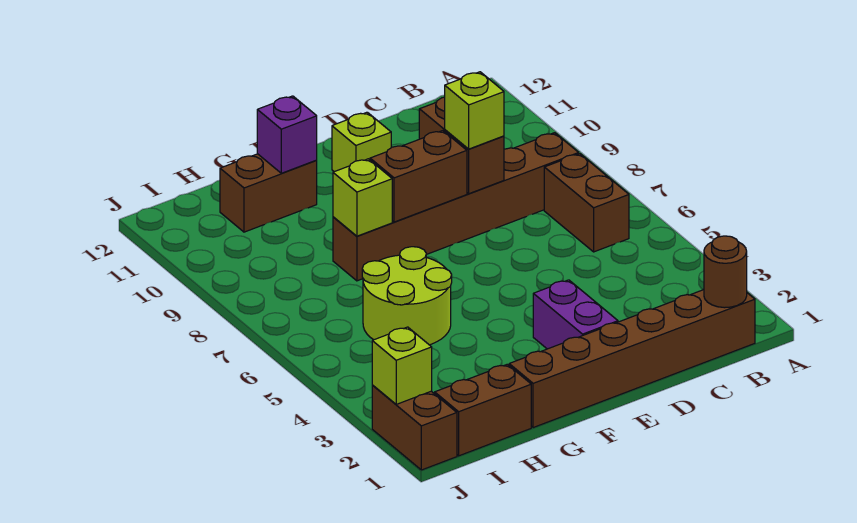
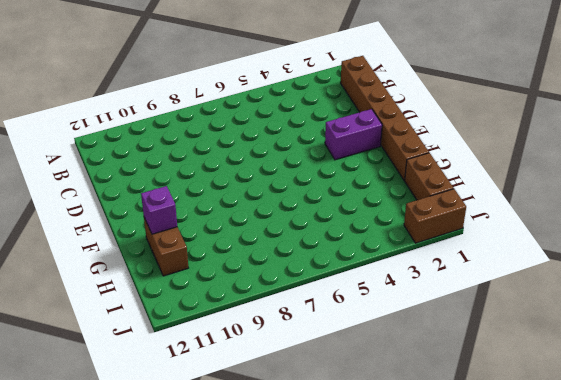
none -> brown brick B6:B7 level 1
none -> brown brick B8:G8 level 1
none -> lime brick E11 level 1

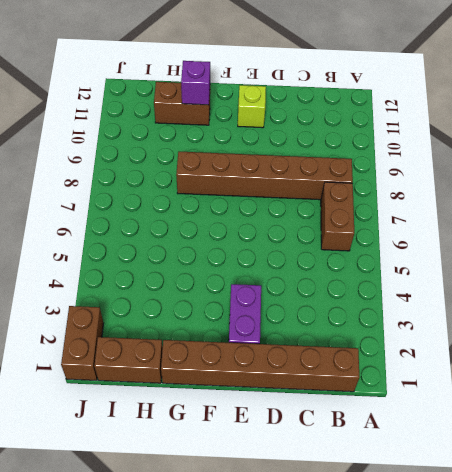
none -> lime round brick G5:H6 level 1
none -> brown round brick B1 level 2
none -> brown brick D8:D9 level 2

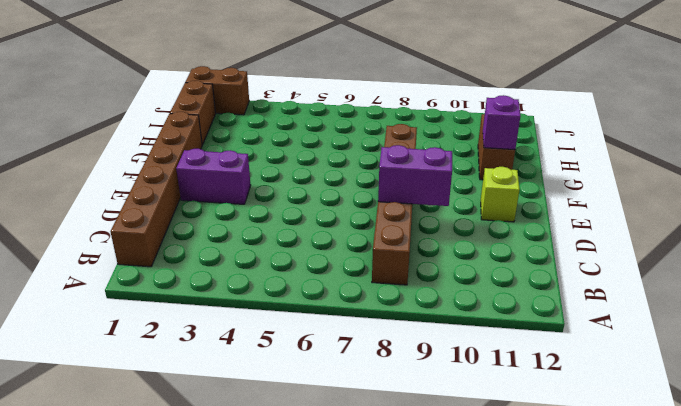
purple brick D8:D9 level 2 -> brown brick D8:D9 level 2
none -> brown brick B6:B7 level 1
none -> lime round brick G5:H6 level 1
none -> brown round brick B1 level 2

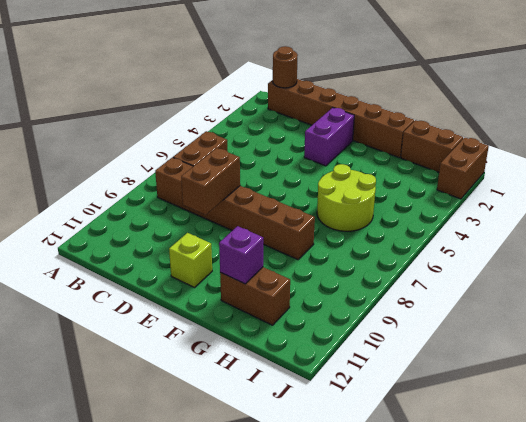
none -> brown brick E8:F8 level 2
none -> lime brick G8 level 2
none -> lime brick J2 level 2

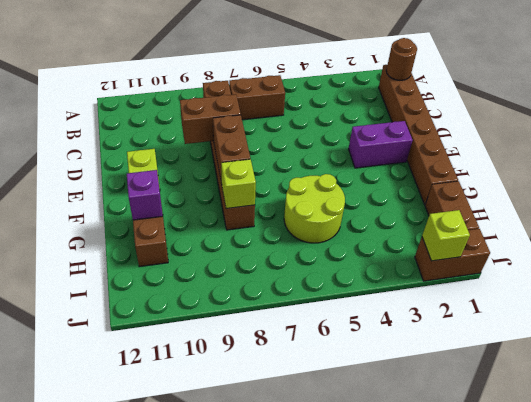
none -> lime brick D8 level 3

